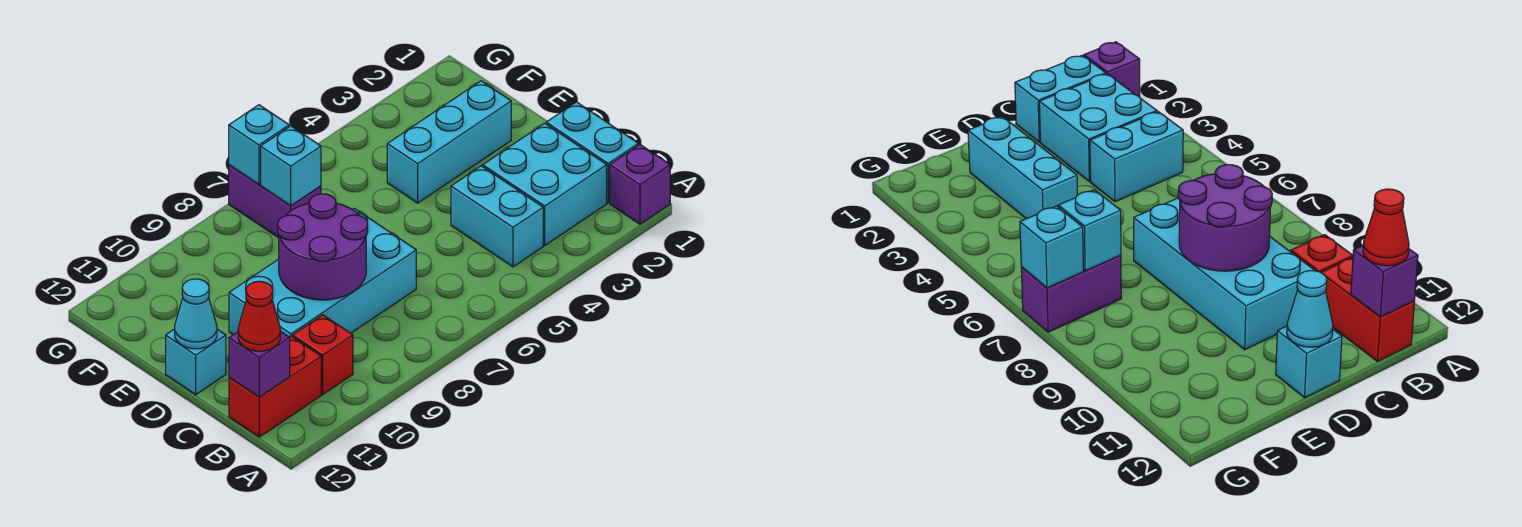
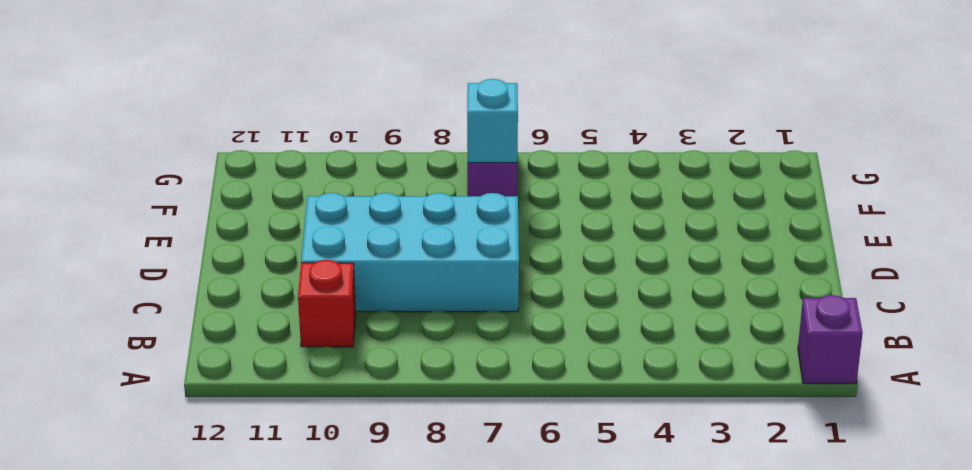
none -> cyan brick B1:C1 level 1
none -> cyan brick B2:C3 level 1
none -> cyan brick B4:C4 level 1

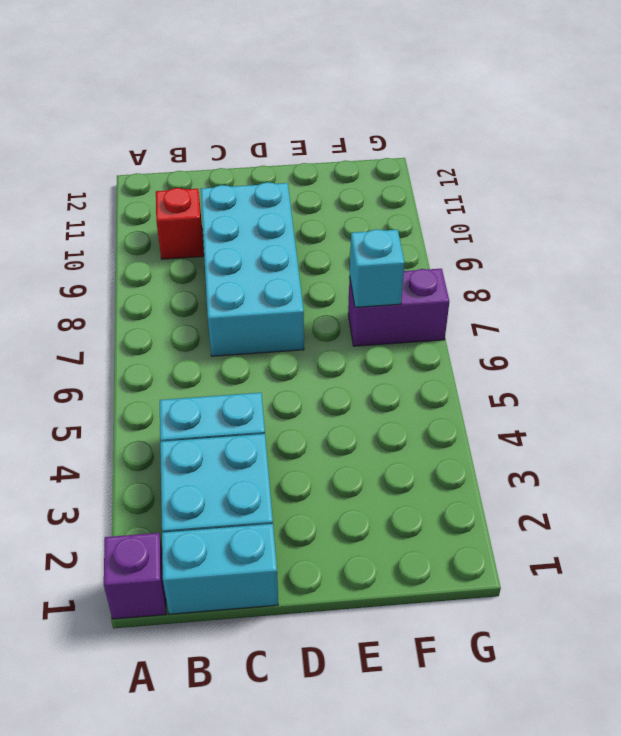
none -> red brick B11:B12 level 1
none -> cyan brick D12 level 1
none -> cyan brick E2:E4 level 1

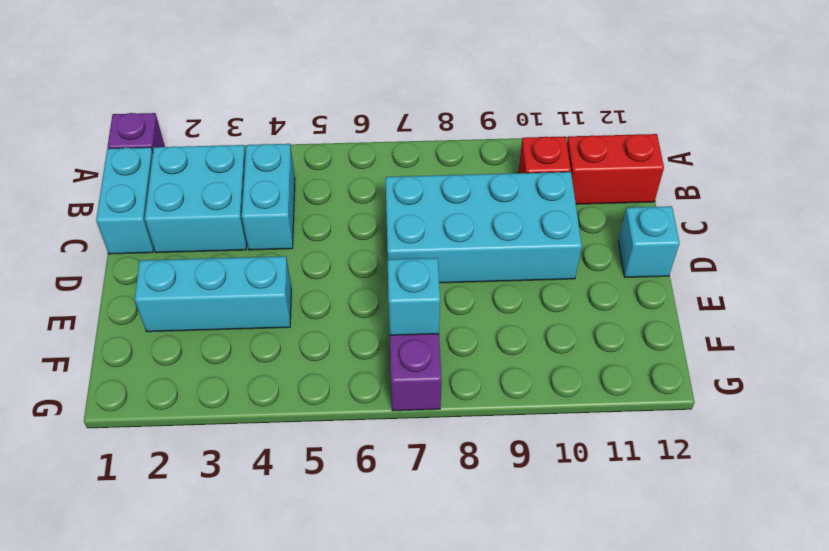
none -> purple brick B12 level 2
none -> purple round brick C8:D9 level 2
none -> cyan cone D12 level 2

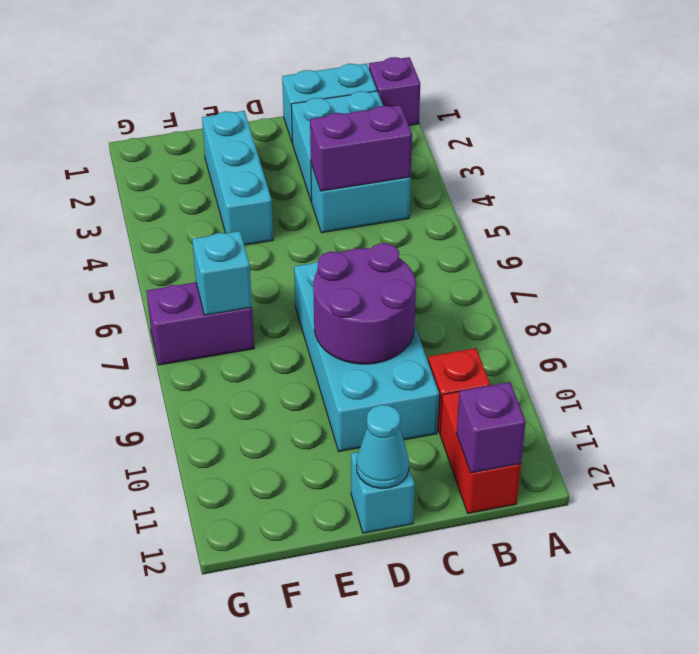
purple brick B4:C4 level 2 -> none
none -> cyan brick G7 level 2
none -> red cone B12 level 3

